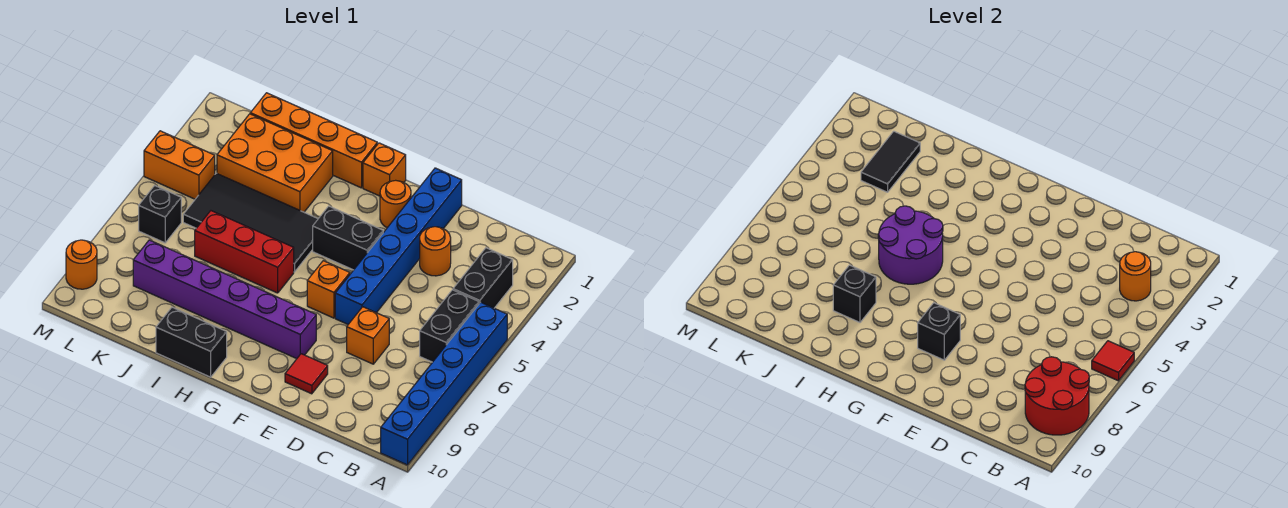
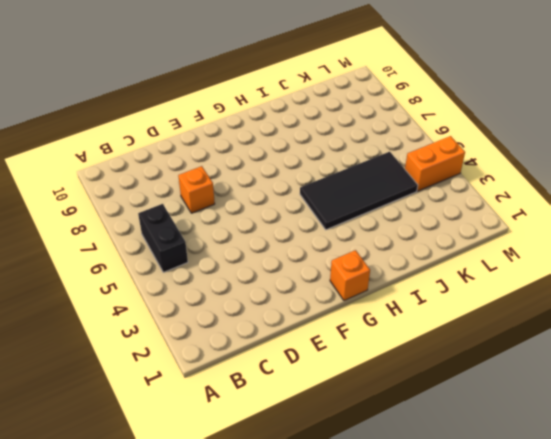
none -> blue brick A5:A10 level 1
none -> black brick B3:B4 level 1
none -> orange round brick D3 level 1

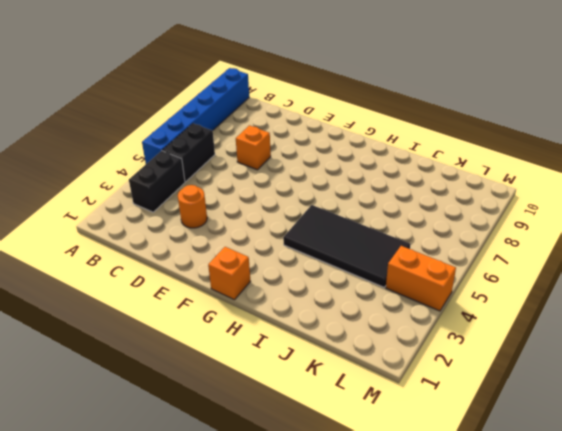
none -> blue brick E1:E6 level 1
none -> red tile E9 level 1
none -> orange round brick F2 level 1

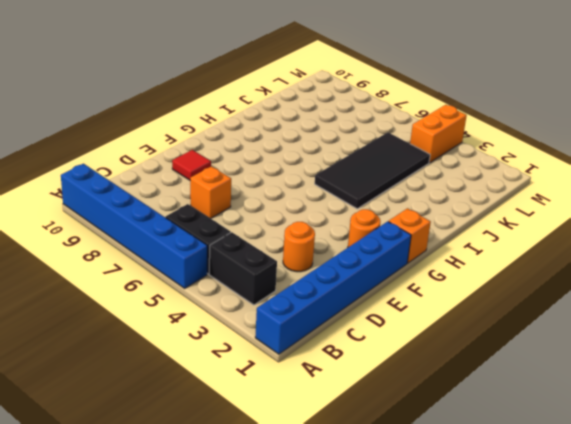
blue brick A1:F1 level 1 -> blue brick E1:E6 level 1
none -> black brick F4:G4 level 1
none -> orange brick F6 level 1
none -> purple brick F8:K8 level 1

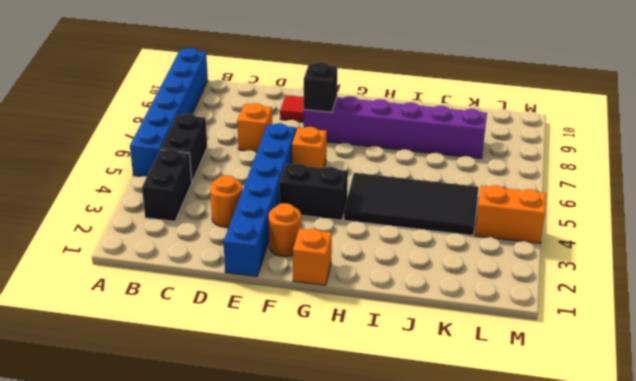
none -> orange brick H1:K1 level 1
none -> red brick H6:J6 level 1
none -> black brick H10:I10 level 1

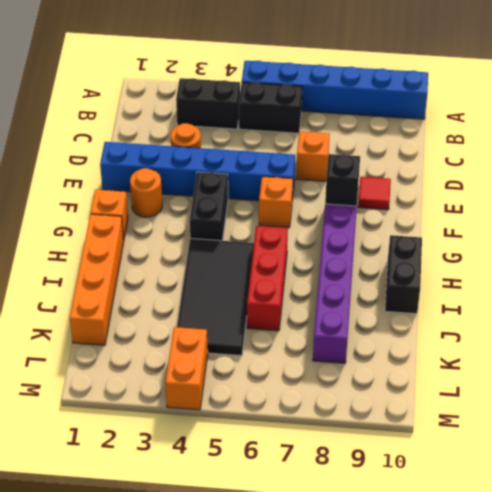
none -> orange brick I2:K3 level 1
none -> black brick L6 level 1
none -> orange round brick M9 level 1

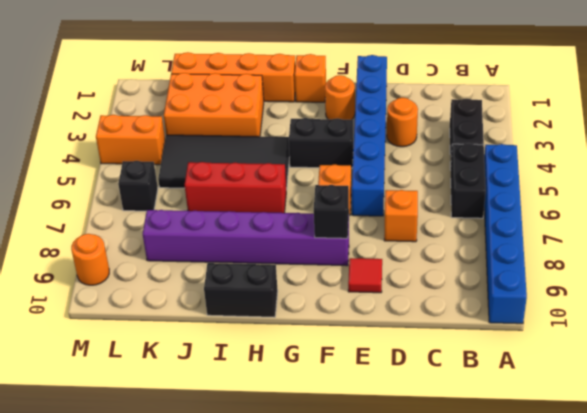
none -> red tile A6 level 2
none -> red round brick A8:B9 level 2
none -> orange round brick B3 level 2

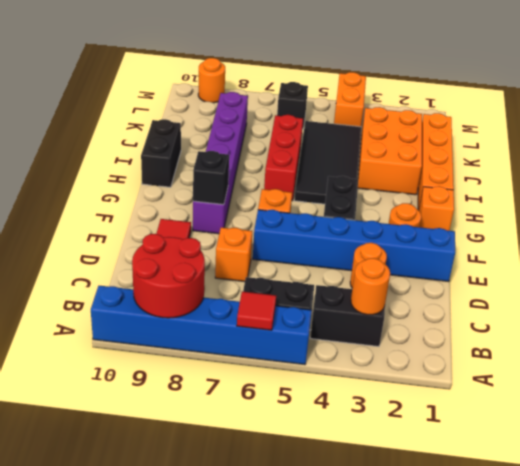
none -> purple round brick H5:I6 level 2
none -> black brick I8 level 2
none -> black tile K2:K3 level 2

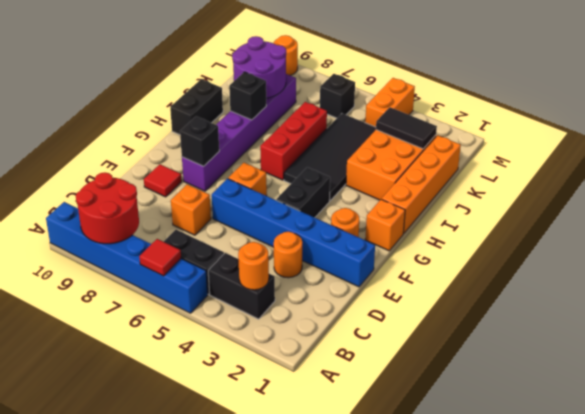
purple round brick J8:K9 level 2 -> purple round brick H5:I6 level 2

